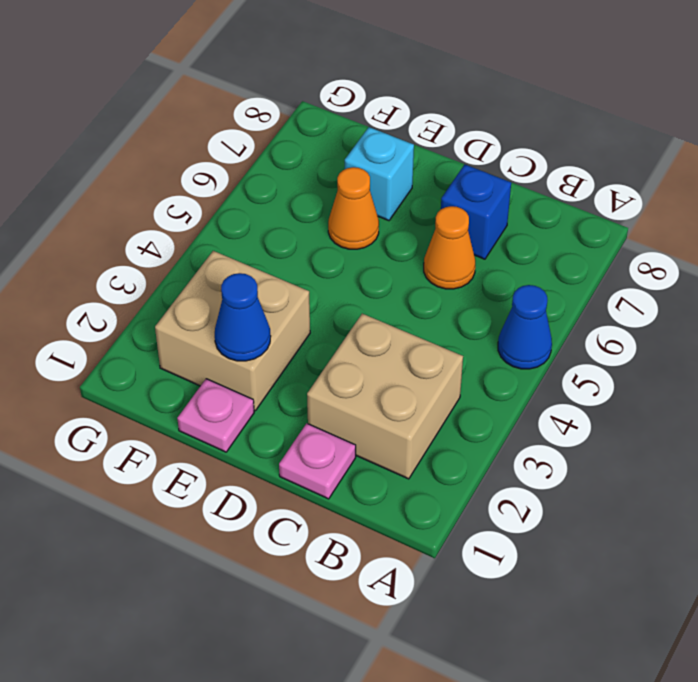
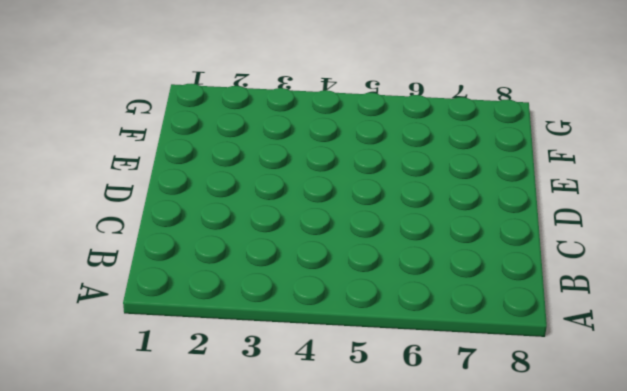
none -> blue cone A5 level 1
none -> tan brick B2:C3 level 1

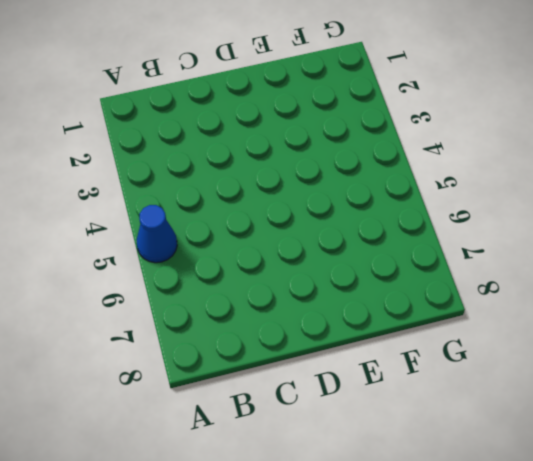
none -> tan brick B2:C3 level 1
none -> pink plate C1 level 1

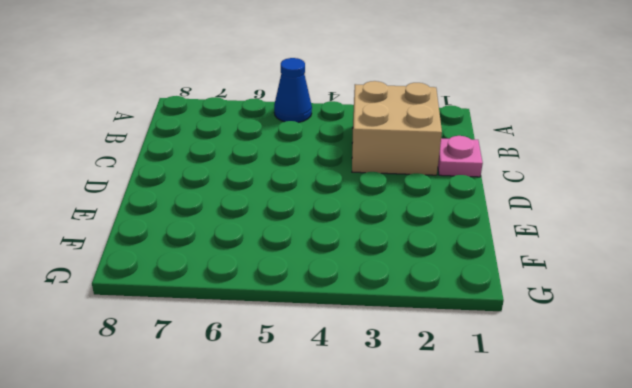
none -> orange cone C6 level 1
none -> blue brick C7 level 1

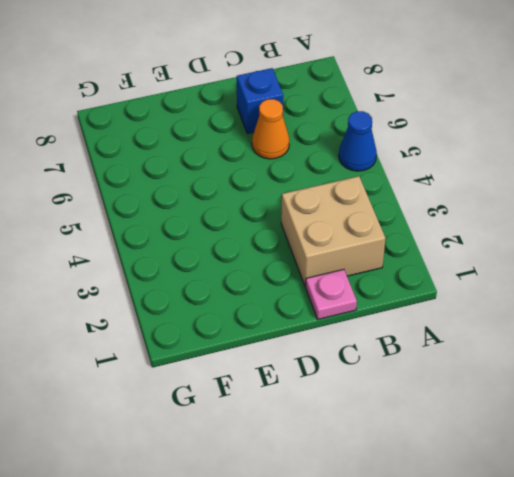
none -> pink plate E1 level 1
none -> tan brick E2:F3 level 1

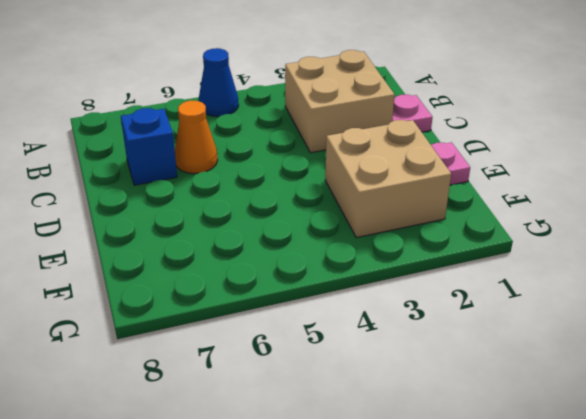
none -> orange cone E6 level 1
none -> cyan brick E7 level 1

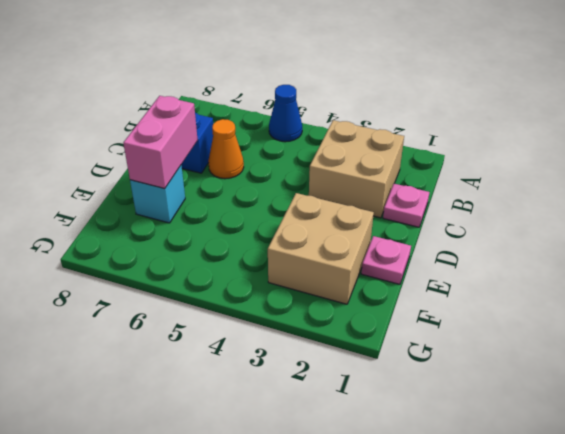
pink brick D7:E7 level 2 -> none
none -> orange cone E6 level 1
none -> blue cone E2 level 2

